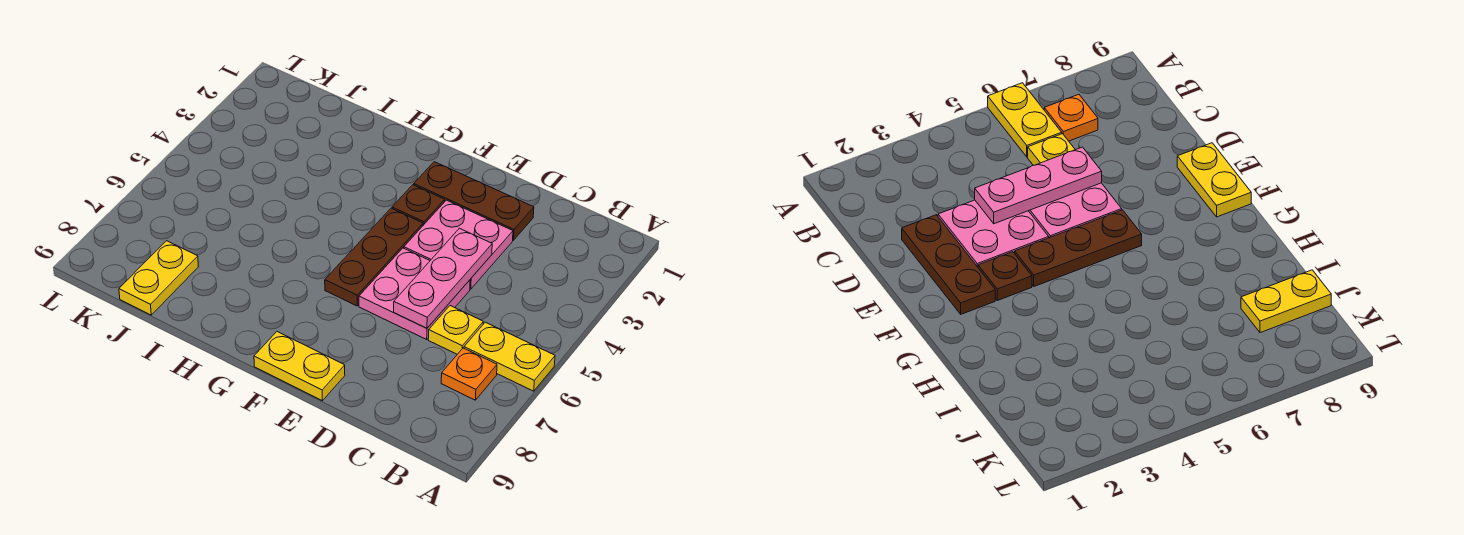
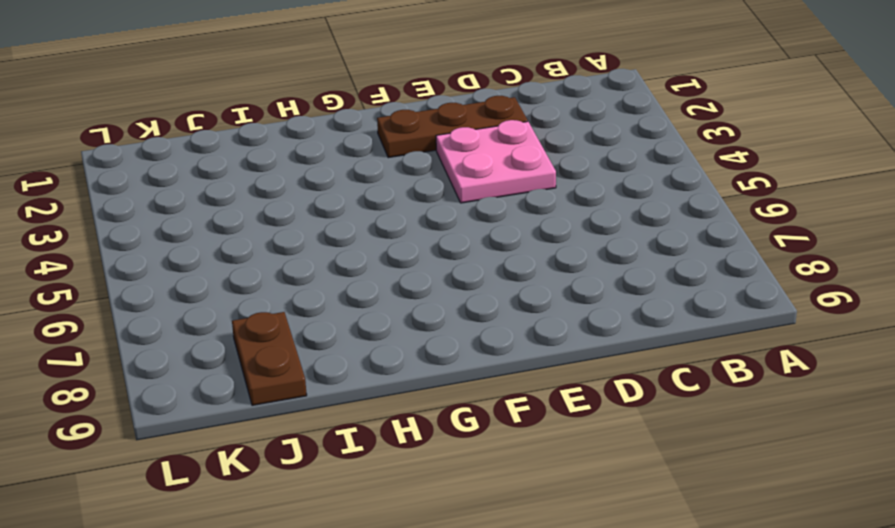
brown plate J8:J9 level 1 -> yellow plate J8:J9 level 1
none -> yellow plate A6:B6 level 1
none -> orange plate B7 level 1

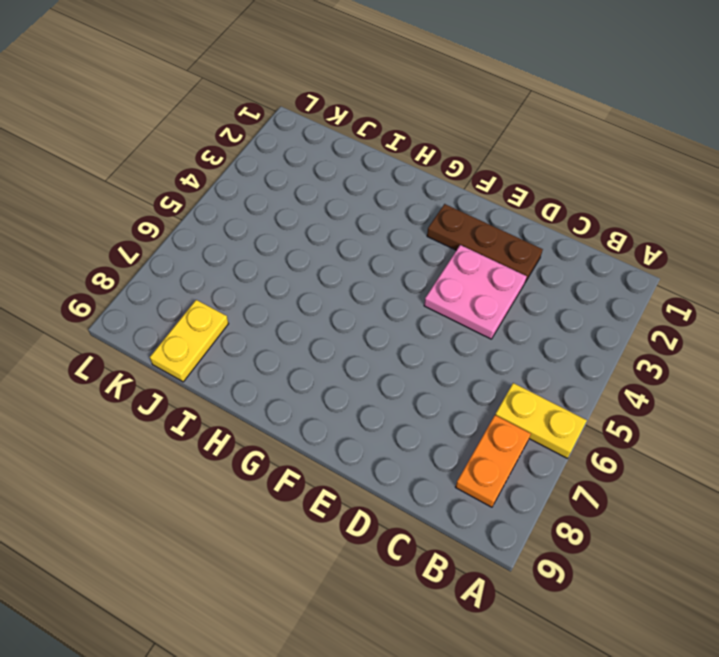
orange plate B7:B8 level 1 -> orange plate B7 level 1
none -> yellow plate C6 level 1
none -> pink plate D5:E6 level 1

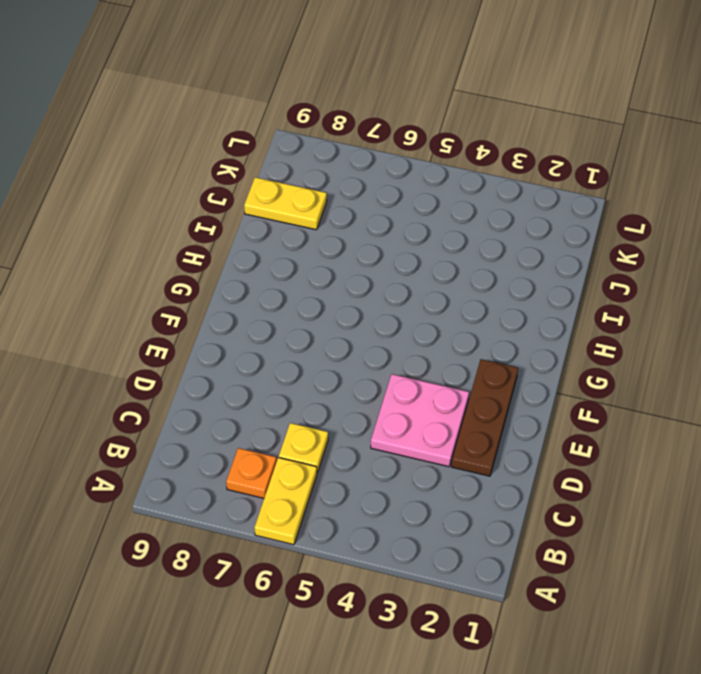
none -> pink plate D5:E6 level 1
none -> yellow plate E9:F9 level 1

